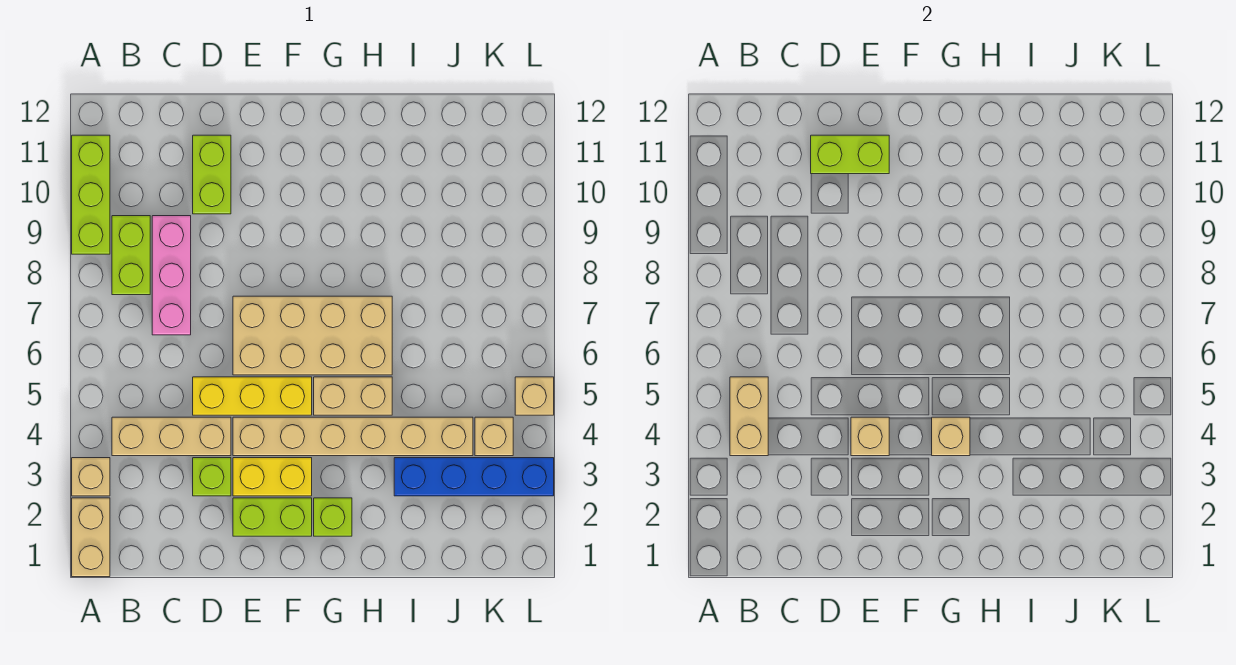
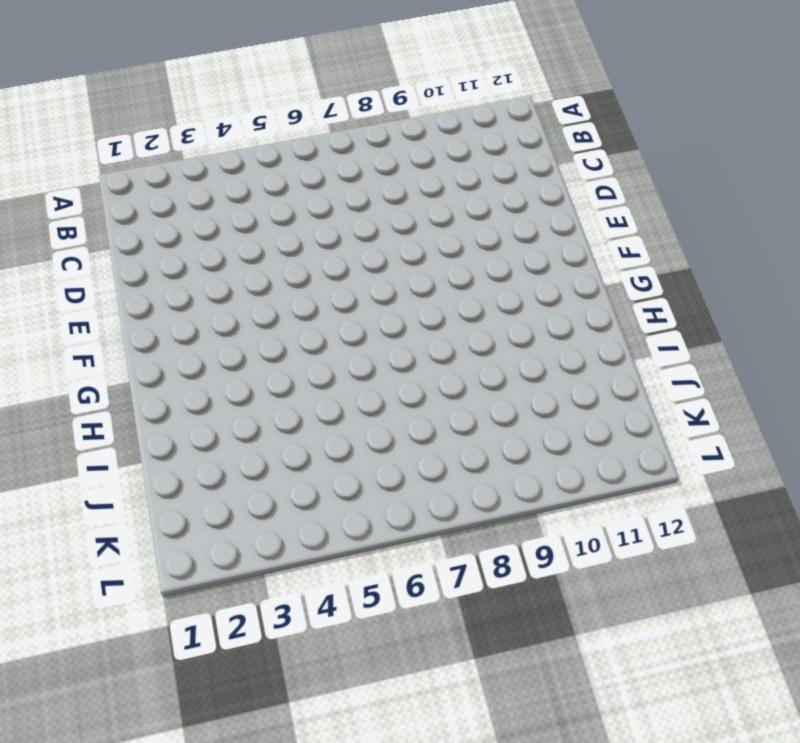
none -> tan brick A1:A2 level 1
none -> tan brick A3 level 1
none -> lime brick A9:A11 level 1

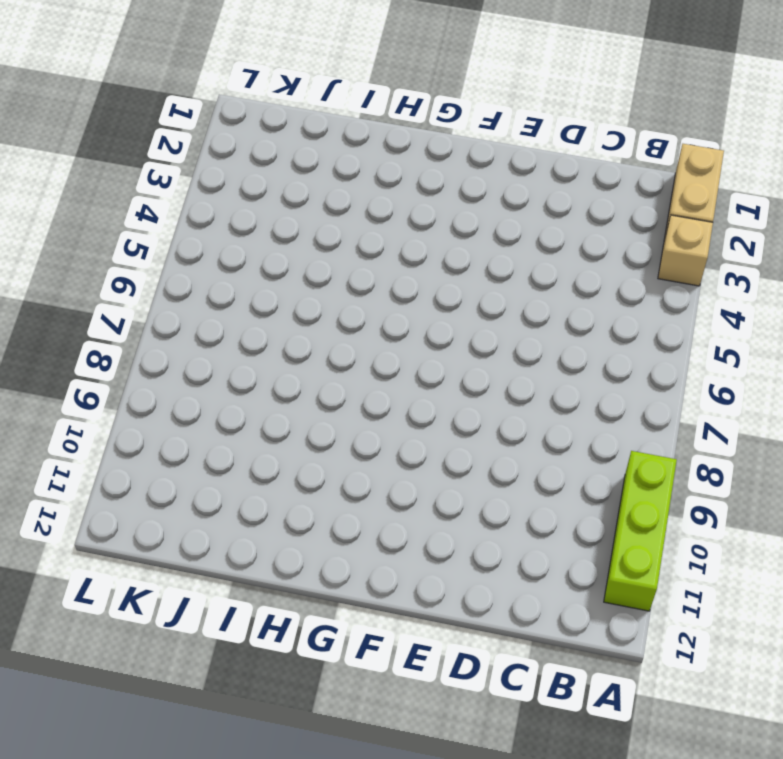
none -> tan brick B4:D4 level 1
none -> lime brick B8:B9 level 1
none -> pink brick C7:C9 level 1

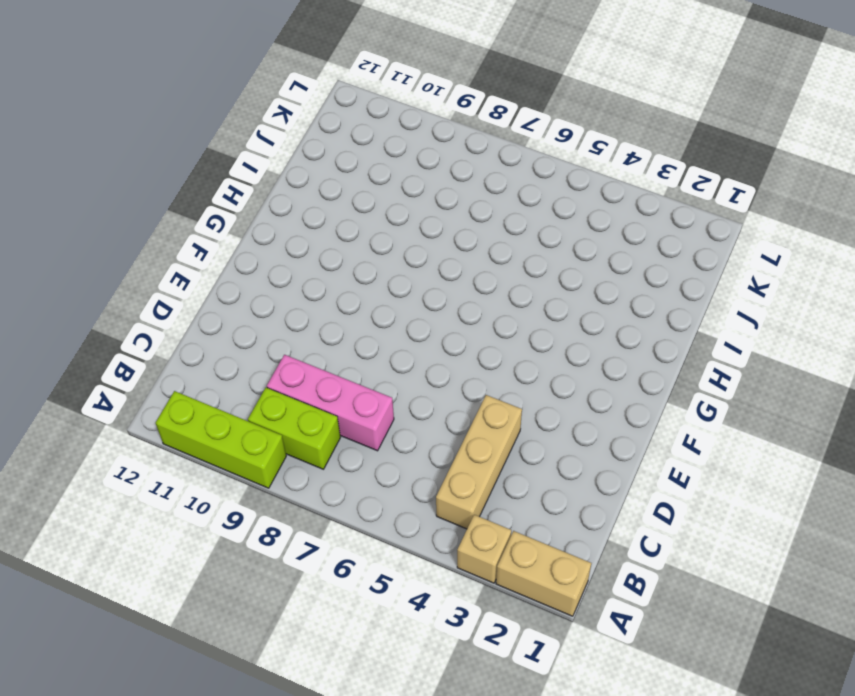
none -> lime brick D3 level 1
none -> yellow brick D5:F5 level 1
none -> lime brick D10:D11 level 1

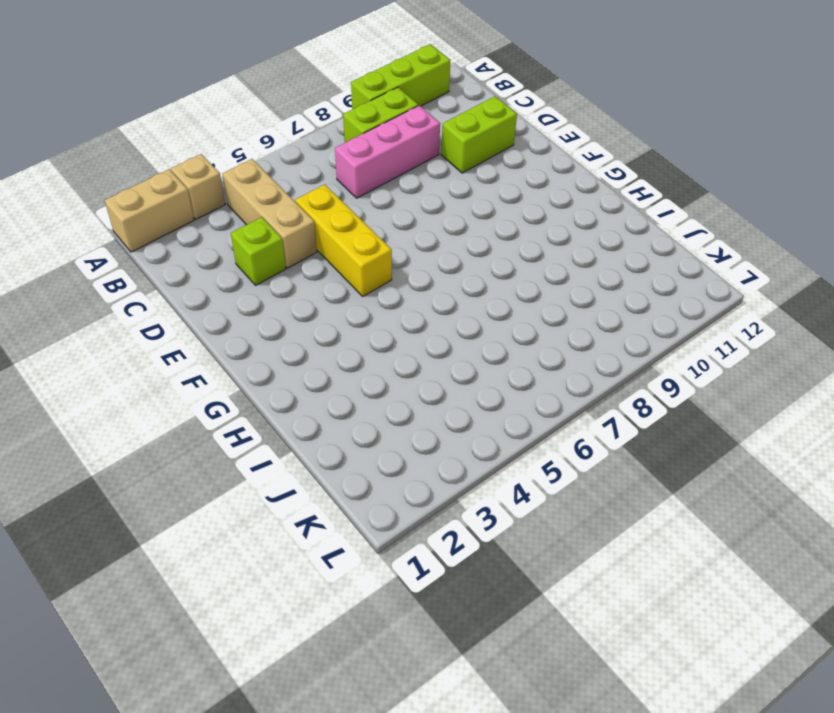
none -> lime brick E2:F2 level 1
none -> yellow brick E3:F3 level 1
none -> tan brick E4:J4 level 1

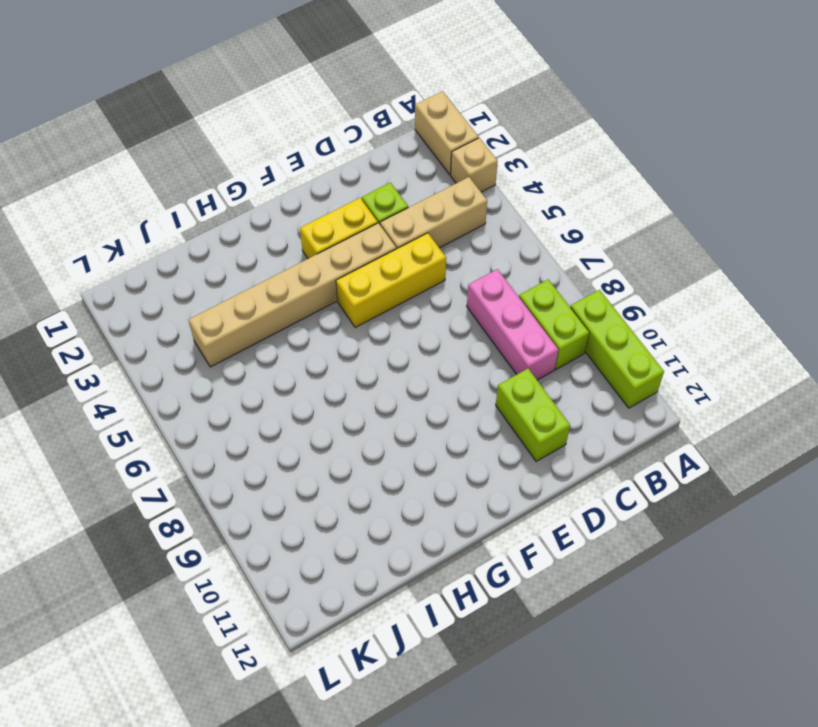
none -> lime brick E2:F2 level 1
none -> tan brick E6:H7 level 1
none -> lime brick G2 level 1

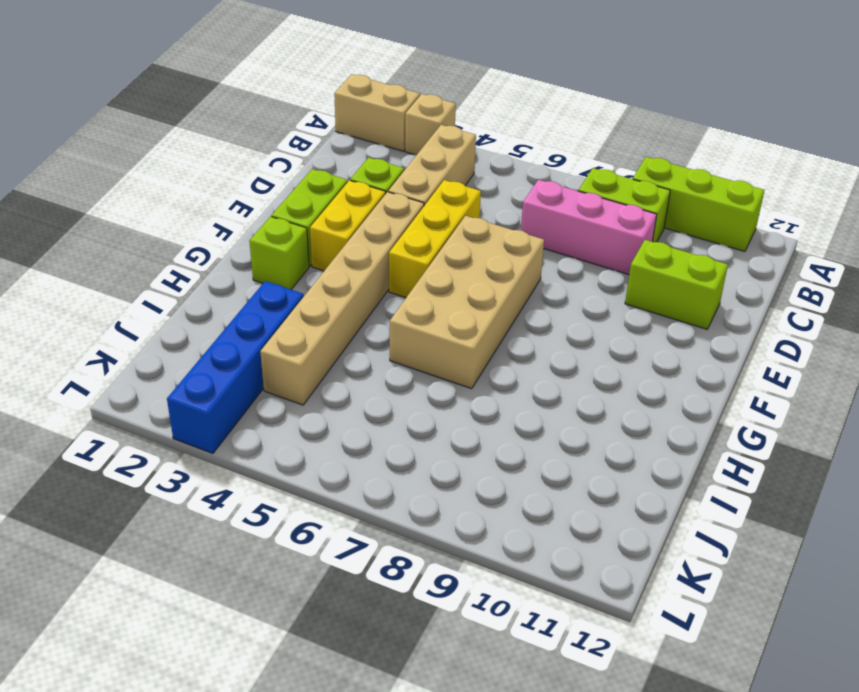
none -> tan brick G5:H5 level 1
none -> tan brick K4 level 1
none -> tan brick L5 level 1

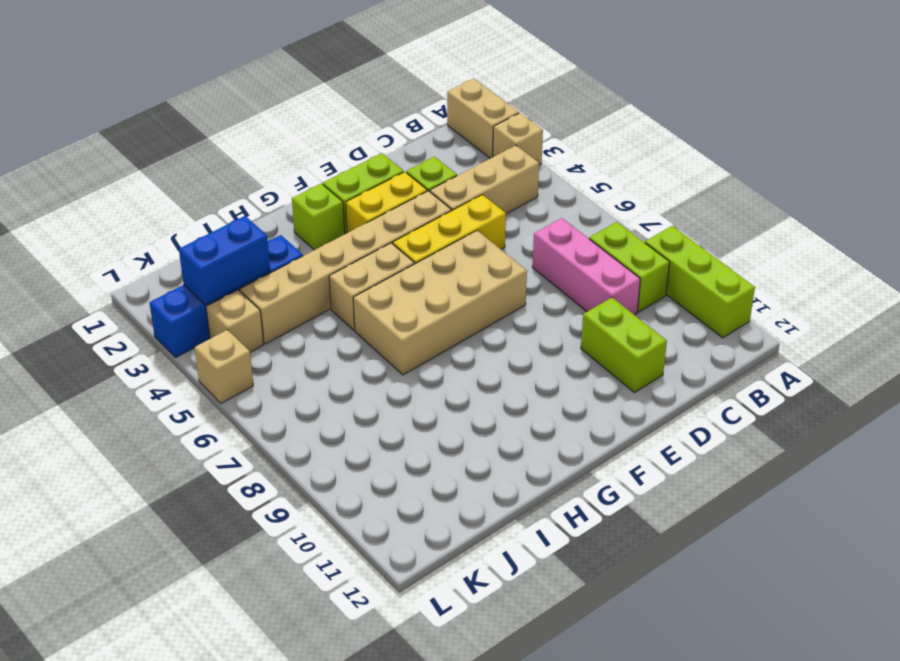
blue brick J3:K3 level 2 -> none
none -> tan brick B4:B5 level 2
none -> lime brick D11:E11 level 2
none -> tan brick E4 level 2

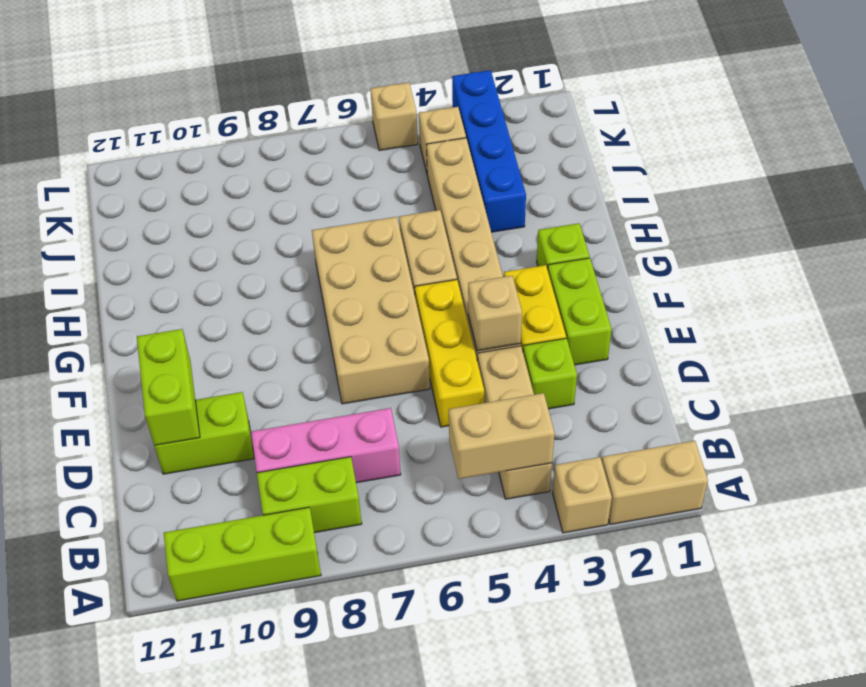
none -> tan brick G4 level 2

